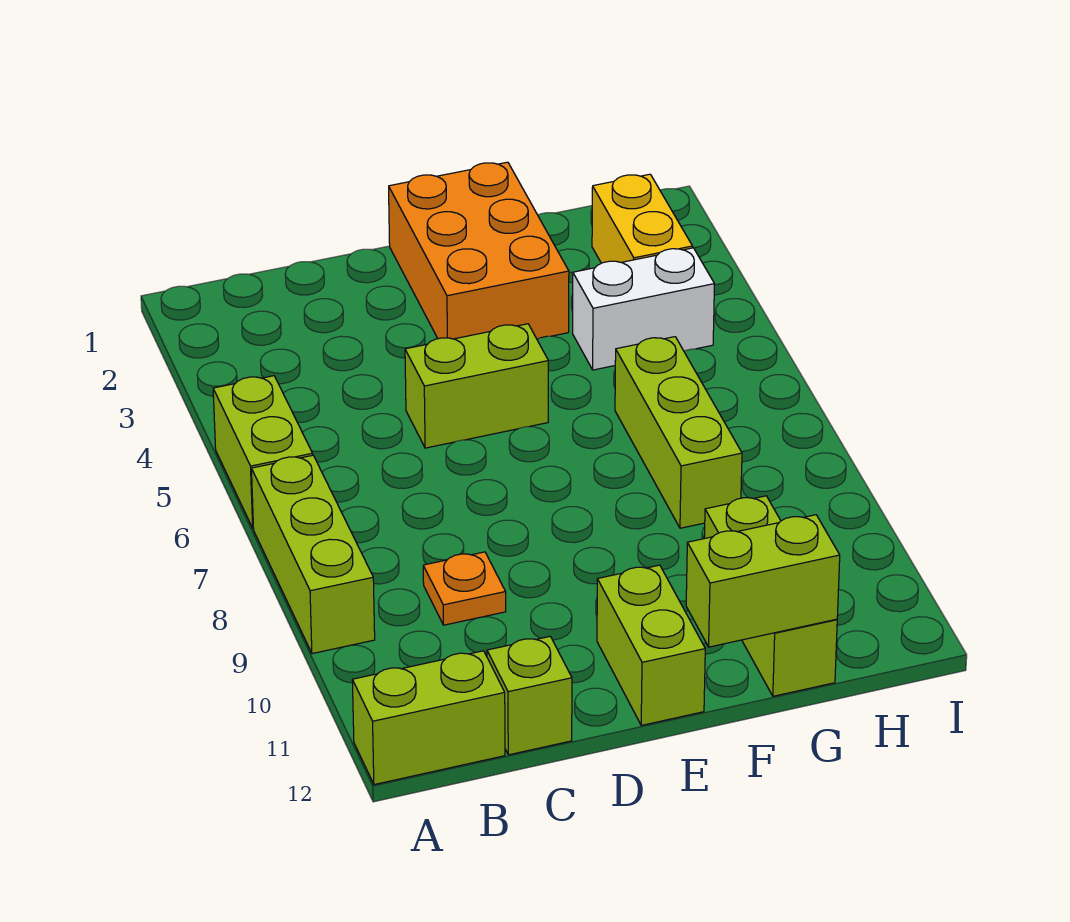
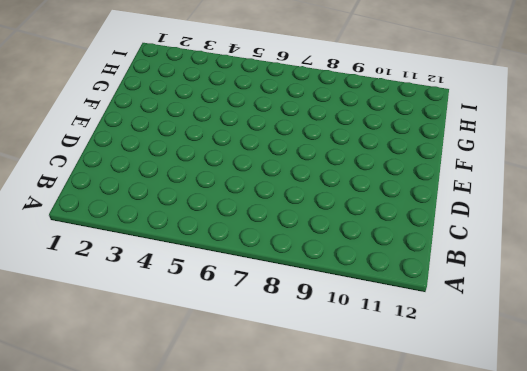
none -> lime brick A5:A6 level 1
none -> lime brick A7:A9 level 1
none -> lime brick A12:B12 level 1

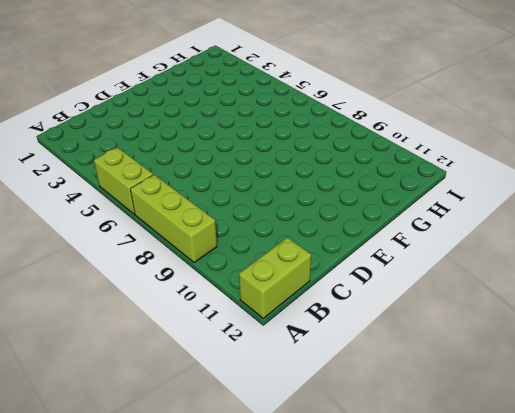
none -> orange plate C9 level 1
none -> lime brick C12 level 1
none -> lime brick D5:E5 level 1

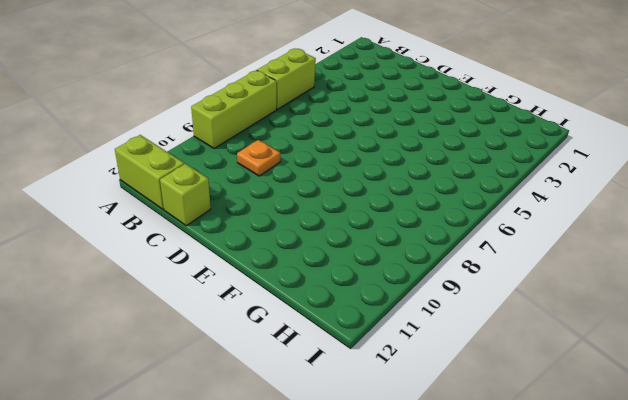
none -> lime brick D5:E5 level 1
none -> orange brick E1:F3 level 1
none -> lime brick E11:E12 level 1

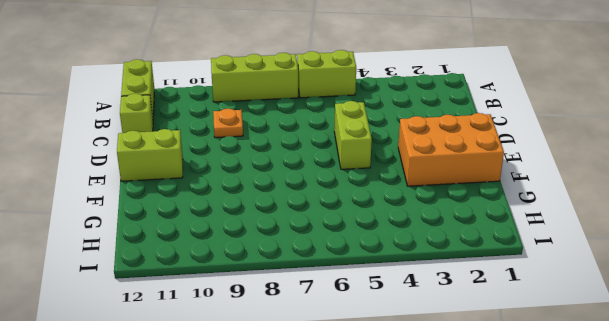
none -> white brick G4:H4 level 1
none -> lime brick G6:G8 level 1
none -> lime brick G10:G12 level 1

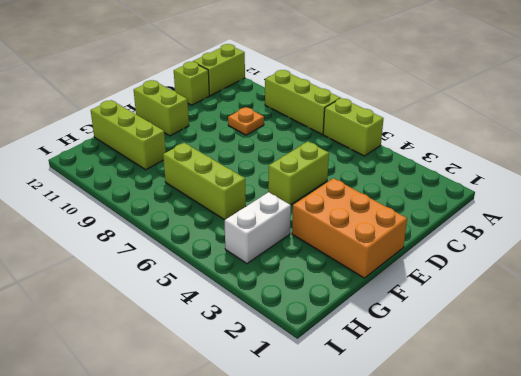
none -> yellow brick H2:H3 level 1
none -> lime brick F12:G12 level 2

